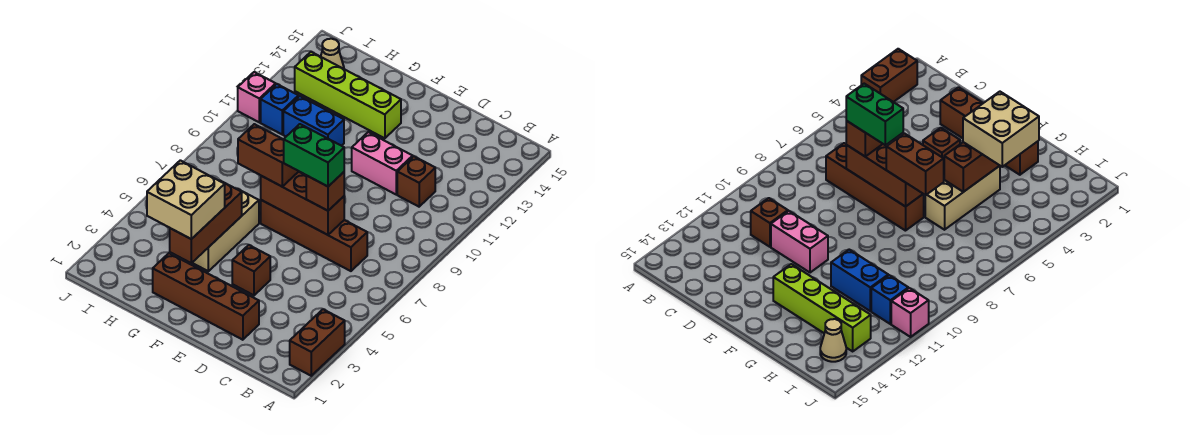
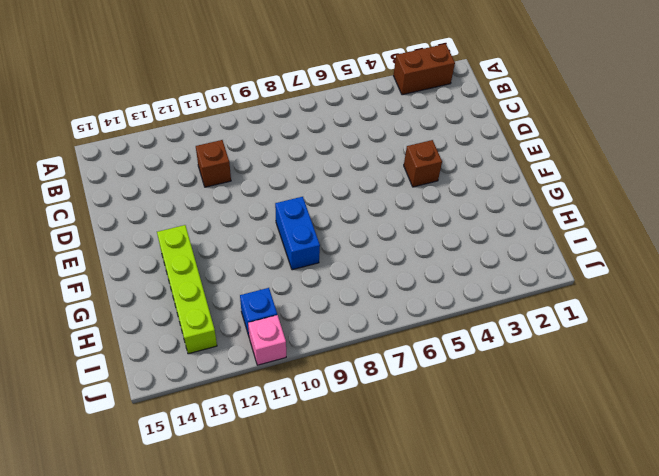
blue brick F9:G9 level 1 -> blue brick G11:H11 level 1
none -> brown brick C7:F7 level 1
none -> brown brick D2:G2 level 1
none -> pink brick D11:E11 level 1

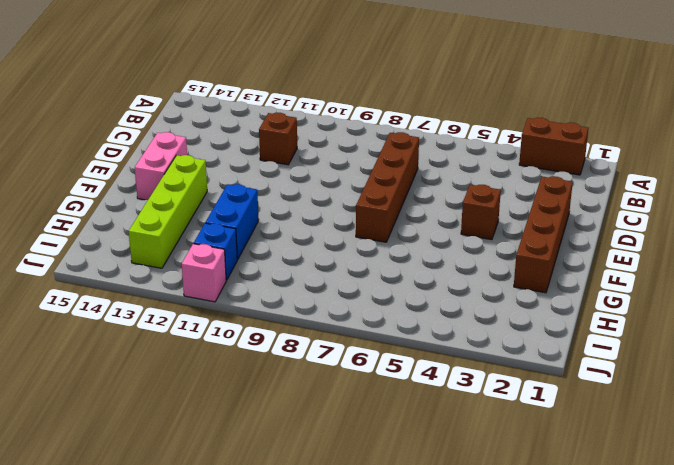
pink brick E14:F14 level 1 -> pink brick D11:E11 level 1
none -> tan brick G4:G6 level 1
none -> tan cone I14 level 1
none -> brown brick D7:F7 level 2

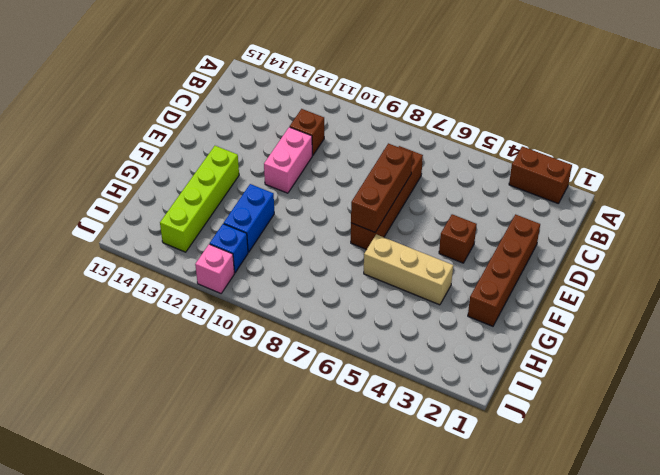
none -> tan cone I14 level 1
none -> brown brick G3:G5 level 2
none -> brown brick D7 level 3

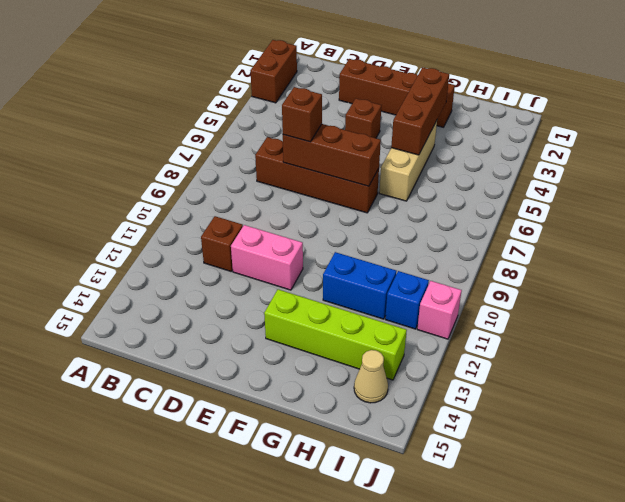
none -> brown brick F7:G7 level 3
none -> tan brick G3:H4 level 3
none -> green brick D7:E7 level 4

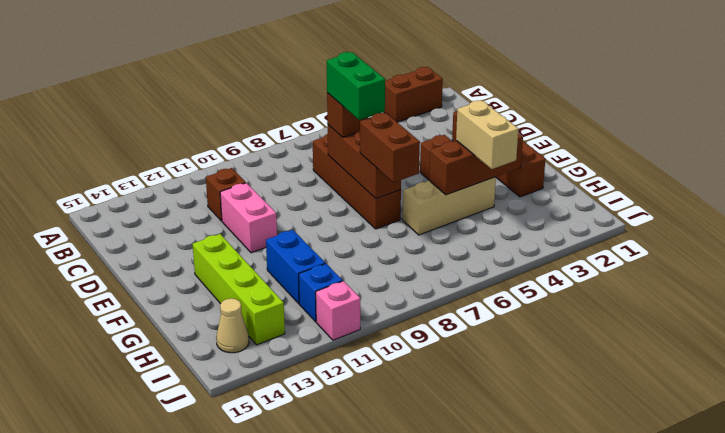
tan brick G4:H4 level 3 -> tan brick G3:H4 level 3

